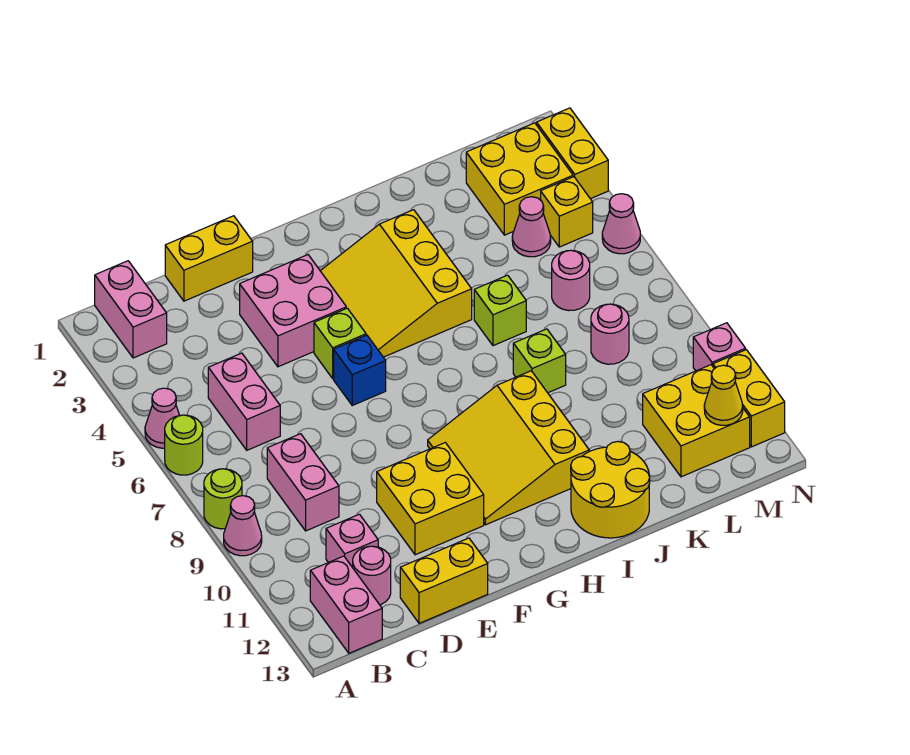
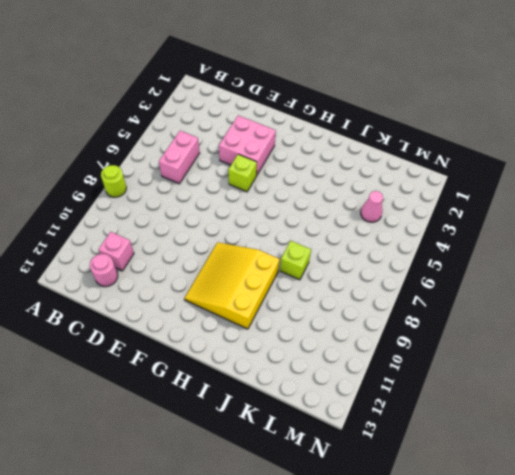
none -> pink cone A5 level 1
none -> lime round brick A6 level 1
none -> pink cone A9 level 1
none -> pink brick B1:B2 level 1

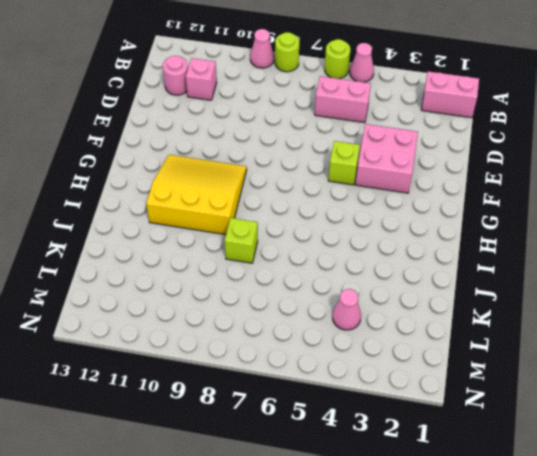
none -> pink brick B12:B13 level 1
none -> pink brick C8:C9 level 1
none -> yellow brick D1:E1 level 1
none -> yellow brick D13:E13 level 1

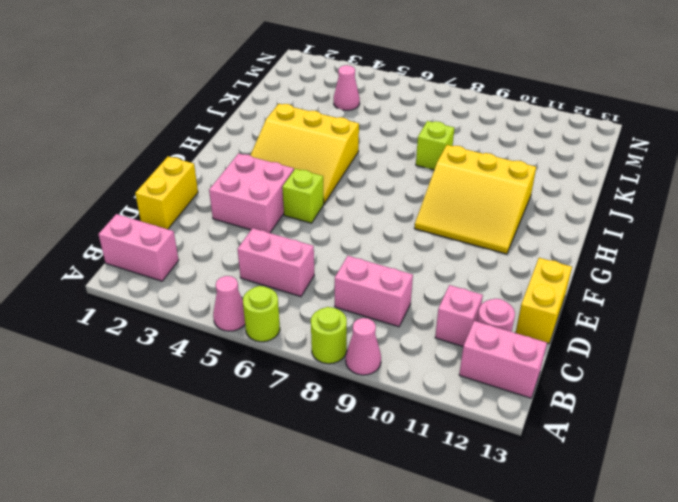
none -> yellow brick E10:F11 level 1
none -> blue brick F6 level 1
none -> yellow round brick I12:J13 level 1
none -> lime brick J6 level 1

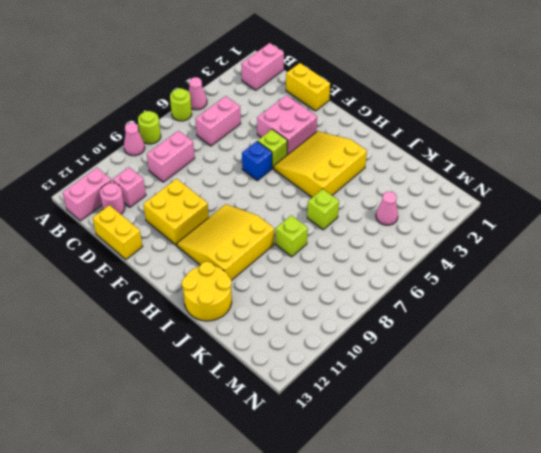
none -> yellow brick L2:M3 level 1
none -> pink round brick L6 level 1
none -> pink round brick L8 level 1
none -> yellow brick L11:M12 level 1

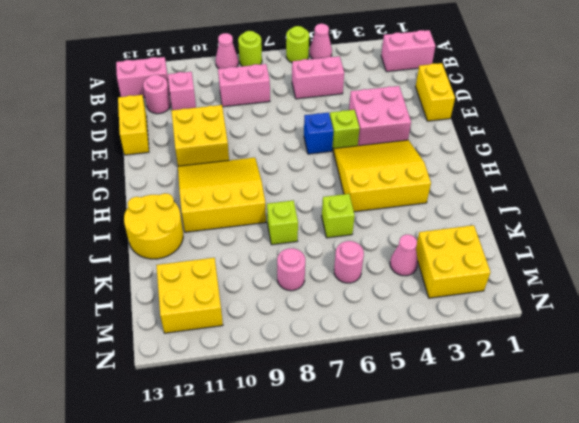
none -> yellow brick M4 level 1
none -> yellow brick N2:N3 level 1
none -> pink cone N5 level 1
none -> pink brick N10 level 1

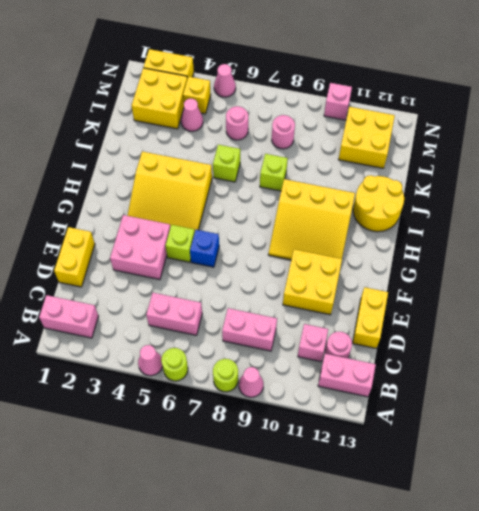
none -> yellow brick N11:N12 level 1
none -> yellow cone M12 level 2

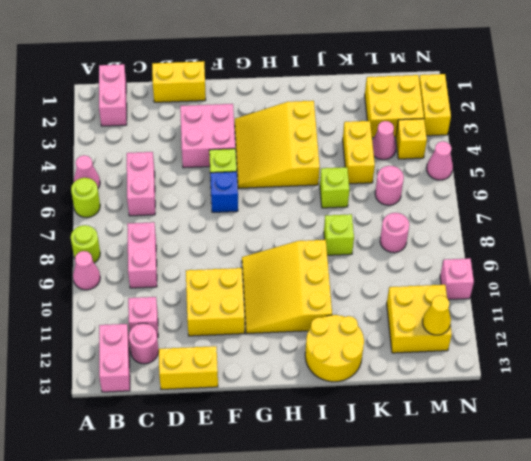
yellow brick K4:K5 level 1 -> yellow brick N11:N12 level 1

